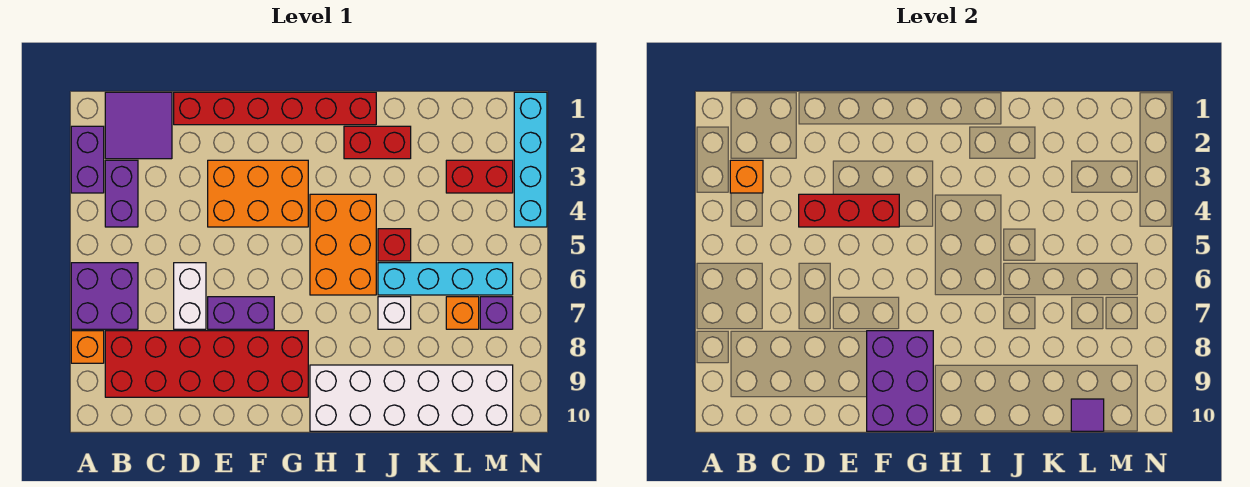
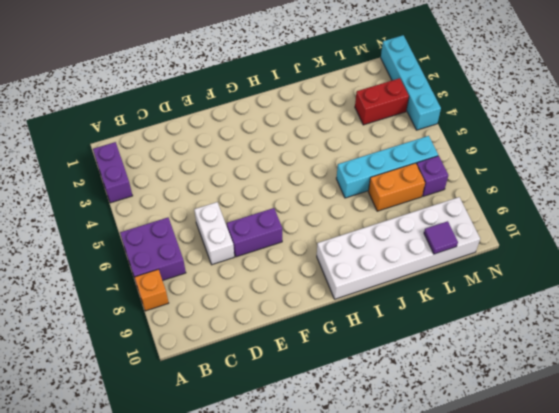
orange brick K7:L7 level 1 -> orange brick L7 level 1
none -> purple tile B1:C2 level 1
none -> purple brick B3:B4 level 1
none -> red brick B8:G9 level 1

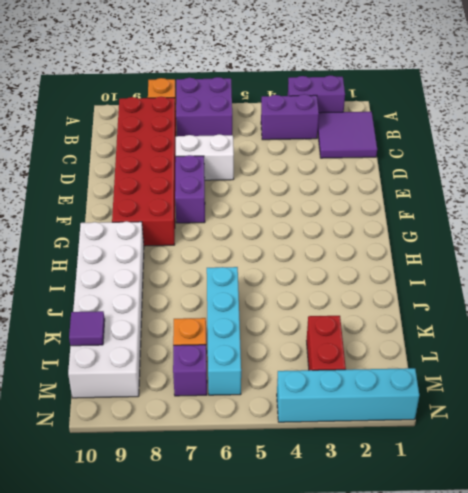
none -> red brick D1:I1 level 1
none -> orange brick E3:G4 level 1
none -> orange brick H4:I6 level 1

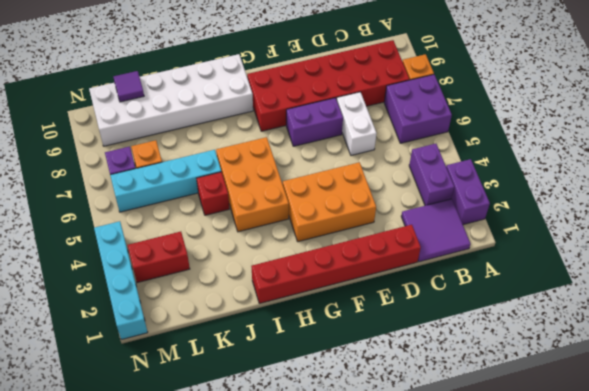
none -> red brick I2:J2 level 1
none -> white brick J7 level 1
none -> orange brick B3 level 2

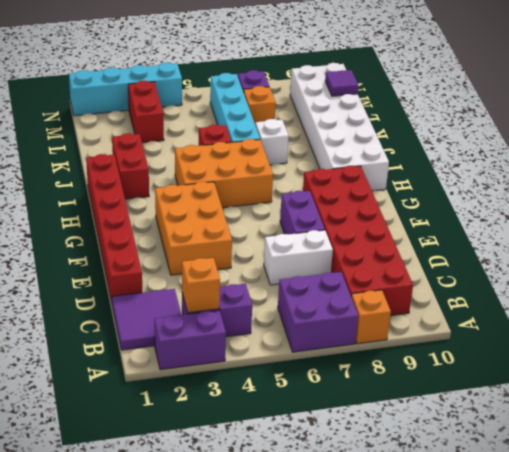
none -> red brick D4:F4 level 2
none -> purple brick F8:G10 level 2

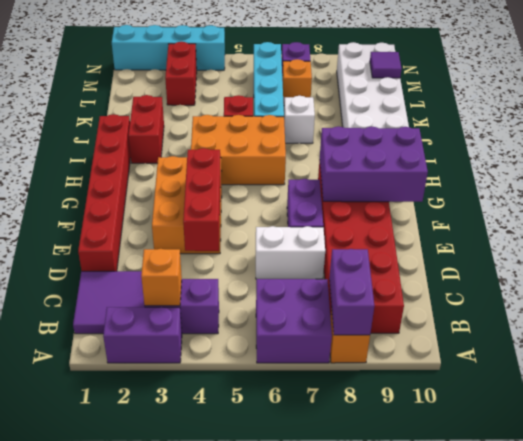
purple brick A8:B8 level 2 -> none

